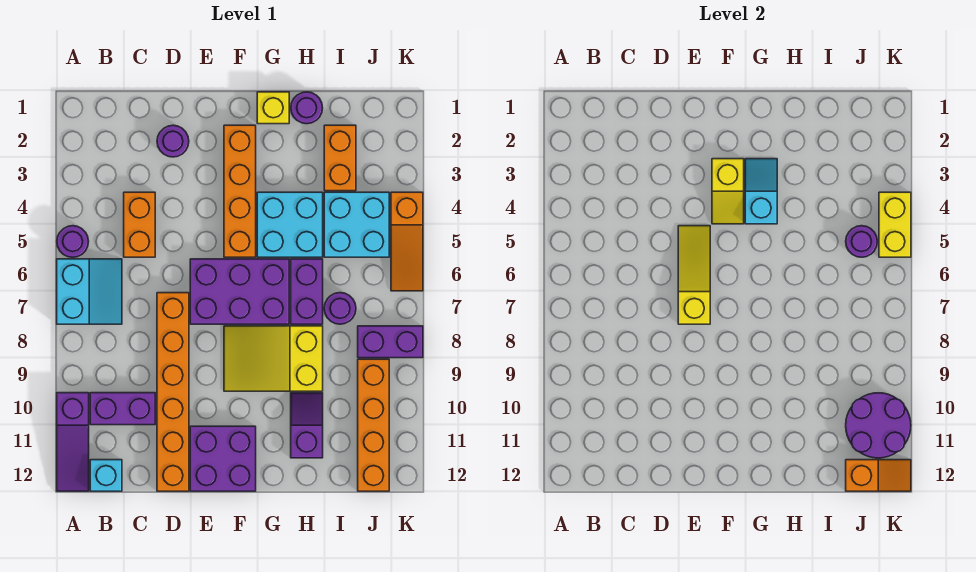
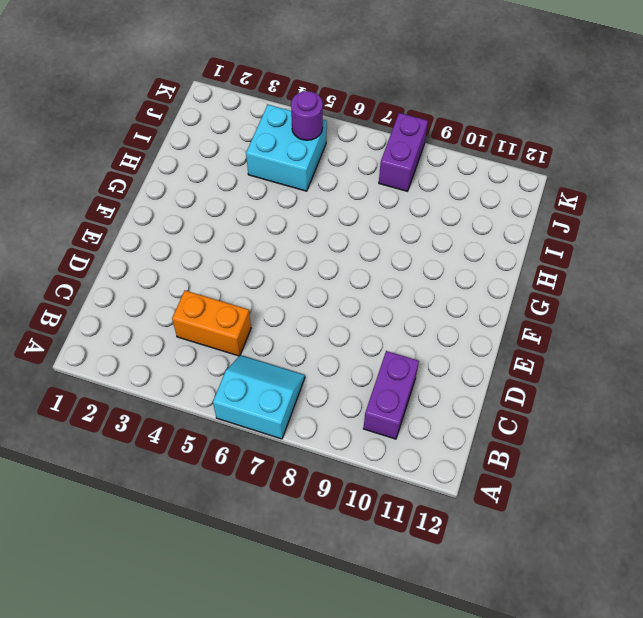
none -> purple round brick A5 level 1
none -> purple slope A10:A12 level 1 top 10
none -> cyan brick B12 level 1
none -> purple round brick D2 level 1

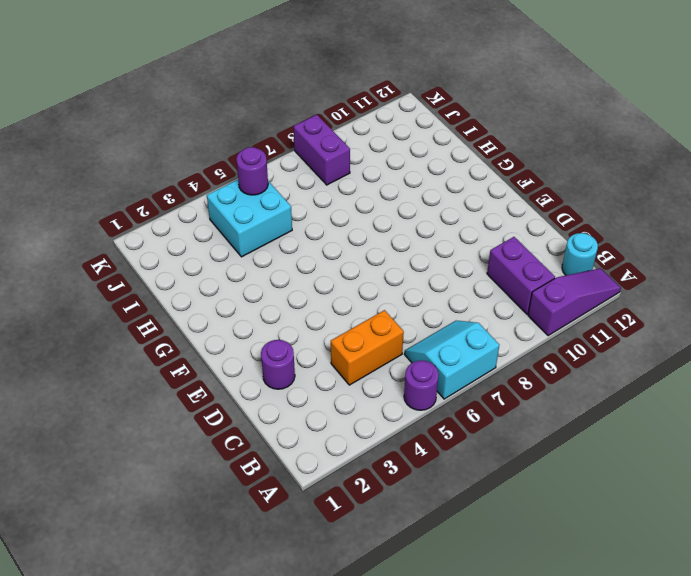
cyan round brick B12 level 1 -> cyan brick B12 level 1
none -> orange brick D7:D12 level 1
none -> purple brick E6:G7 level 1
none -> purple brick E11:F12 level 1
none -> orange brick F2:F5 level 1

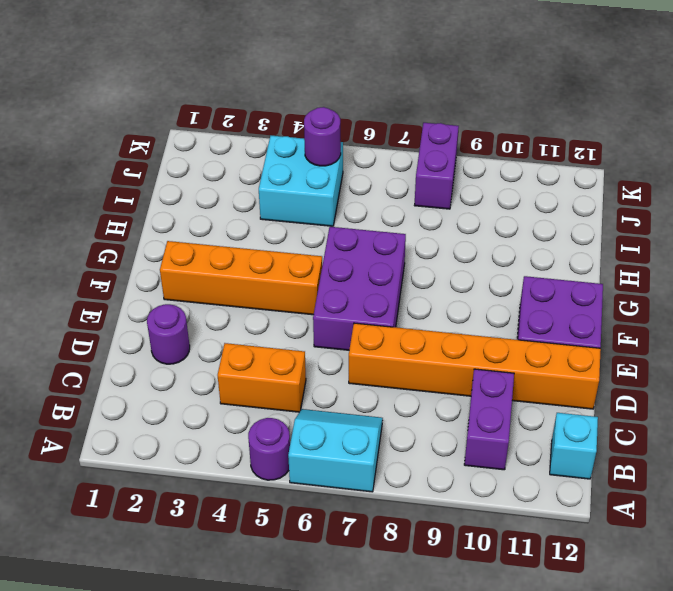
none -> purple slope A10:A12 level 1 top 10
none -> yellow slope F8:H9 level 1 top H
none -> yellow brick G1 level 1
none -> cyan brick G4:H5 level 1

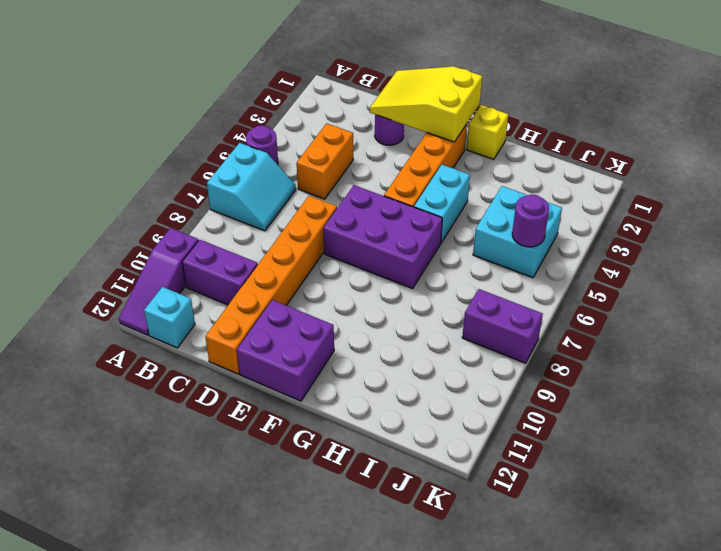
yellow slope D1:F2 level 2 top F -> yellow slope F8:H9 level 1 top H
cyan brick G4:G5 level 1 -> cyan brick G4:H5 level 1
none -> purple round brick H1 level 1
none -> purple brick H6:H7 level 1
none -> purple slope H10:H11 level 1 top 11
none -> orange brick I2:I3 level 1

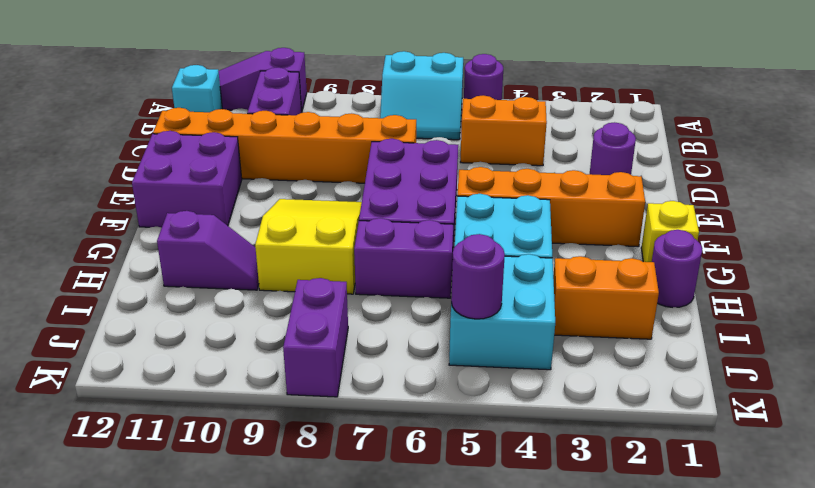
none -> purple round brick I7 level 1
none -> orange brick J9:J12 level 1
none -> orange slope K4:K6 level 1 top 4
none -> yellow slope E5:E7 level 2 top 7

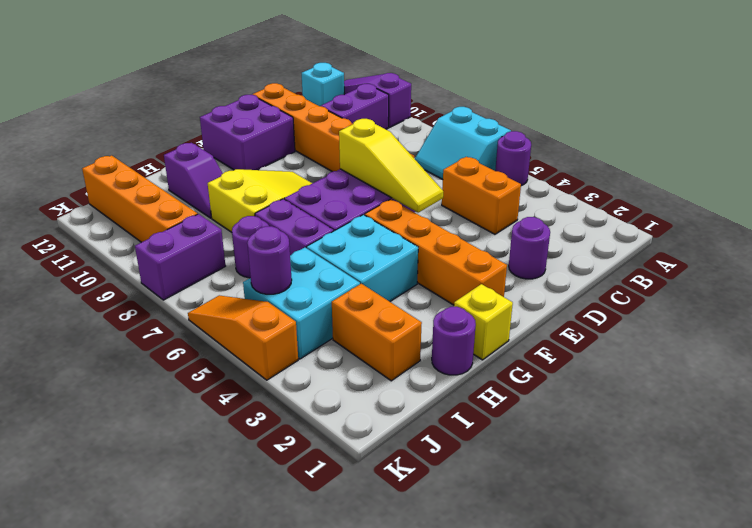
none -> yellow slope F3:F4 level 2 top 3
none -> cyan slope G3:G4 level 2 top 4
none -> purple round brick J10:K11 level 2
none -> orange slope J12:K12 level 2 top J

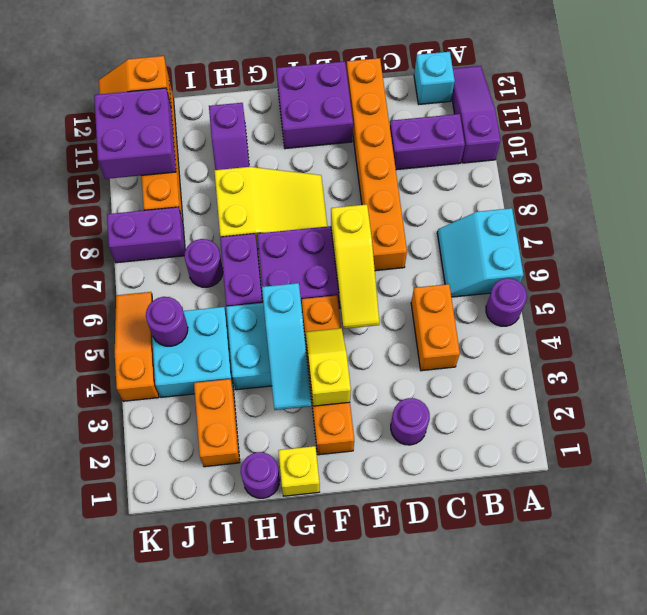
cyan slope G3:G5 level 2 top 5 -> cyan slope G3:G4 level 2 top 4
purple brick J10:K11 level 2 -> purple round brick J10:K11 level 2
none -> yellow brick K4:K5 level 2

